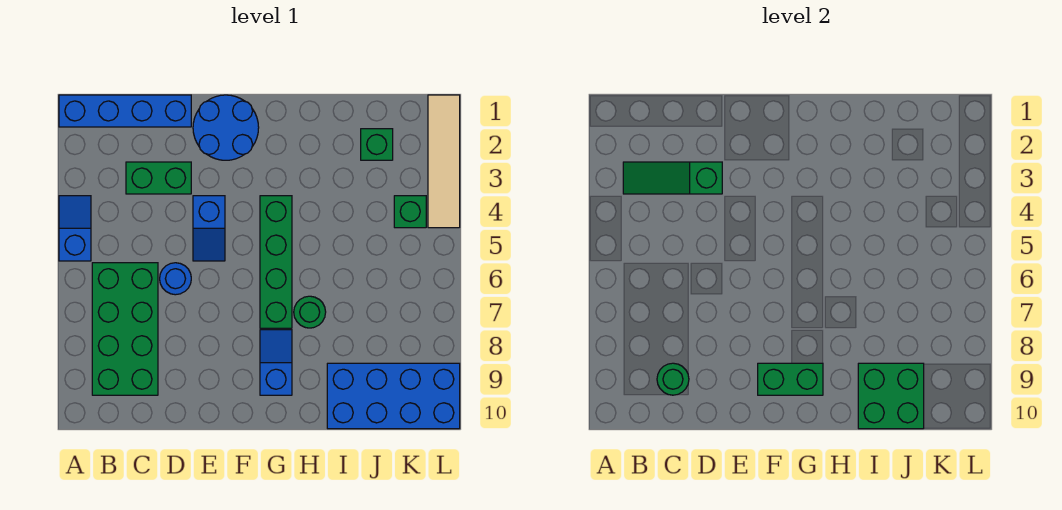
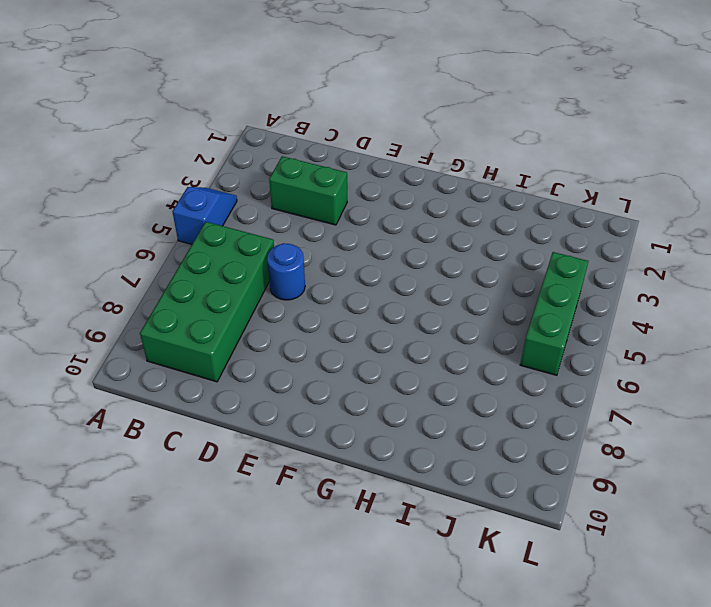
green brick K4:K6 level 1 -> green brick K4 level 1
none -> blue brick A1:D1 level 1
none -> blue round brick E1:F2 level 1
none -> blue slope E4:E5 level 1 top 4

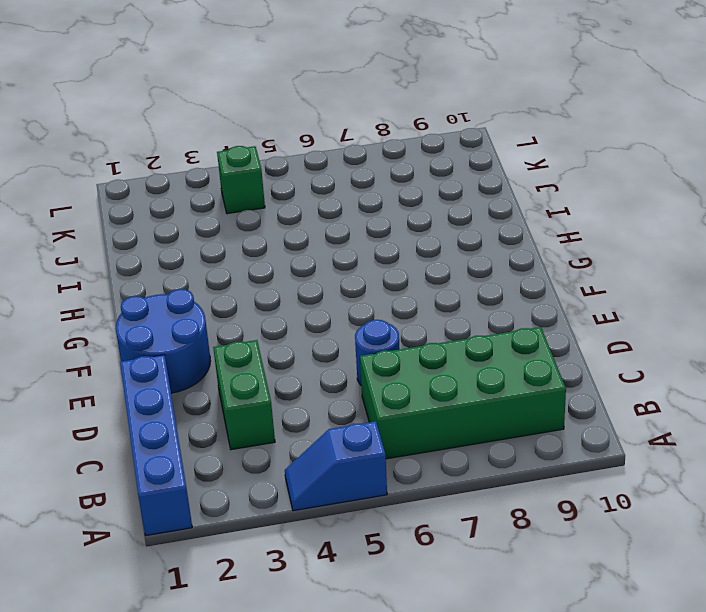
none -> blue slope E4:E5 level 1 top 4
none -> green brick G4:G7 level 1
none -> blue slope G8:G9 level 1 top 9

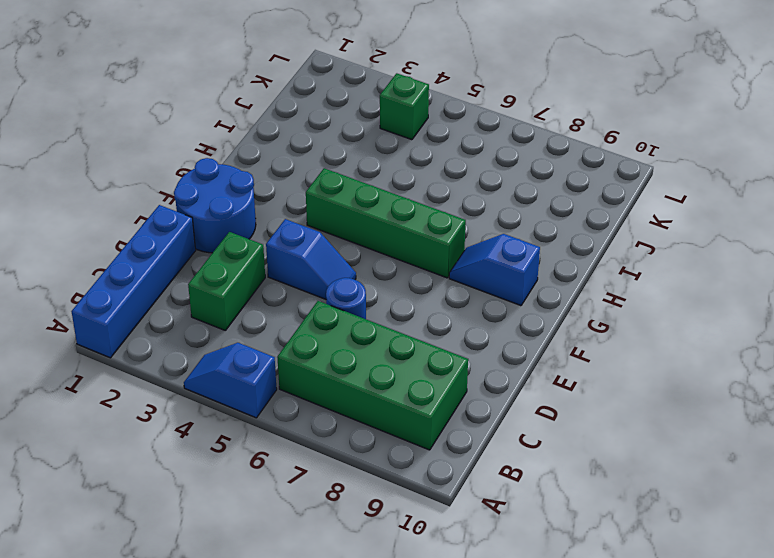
none -> green round brick H7 level 1
none -> blue brick I9:L10 level 1
none -> green brick J2 level 1

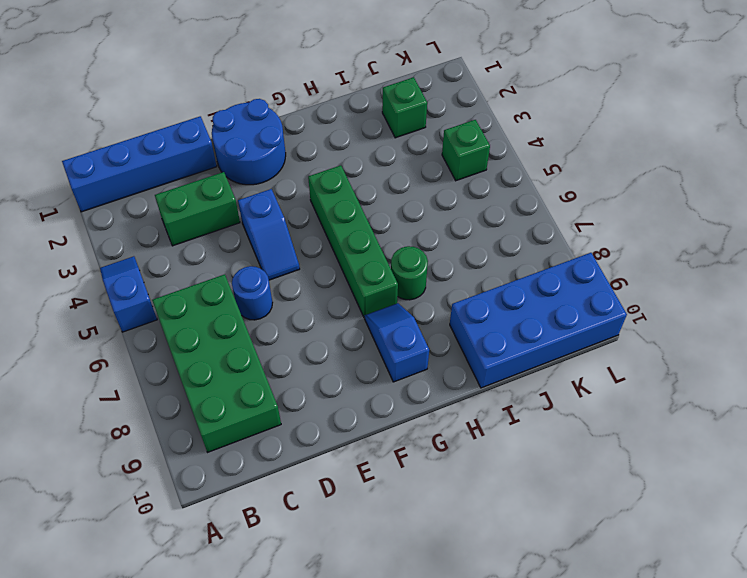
none -> tan tile L1:L4 level 1
none -> green slope B3:D3 level 2 top D
none -> green round brick C9 level 2

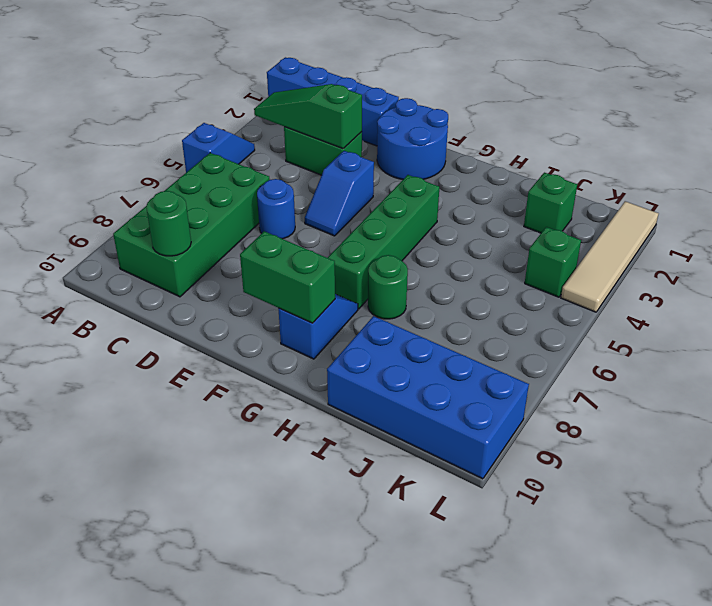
none -> green brick I9:J10 level 2

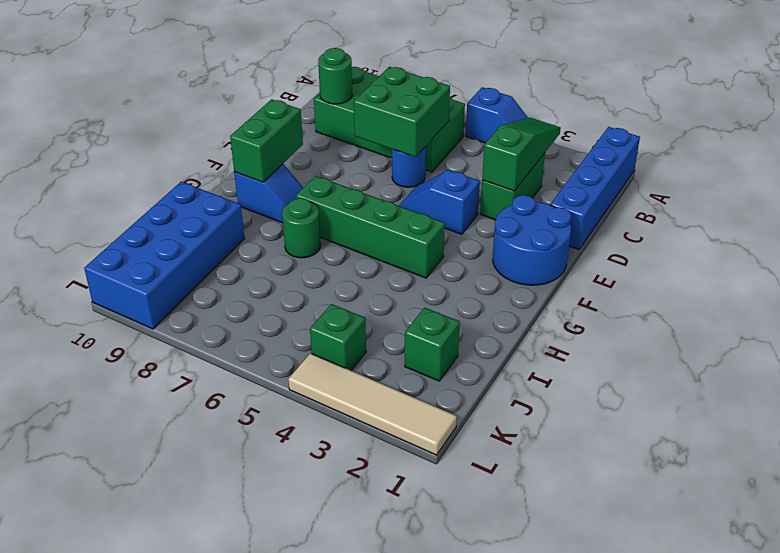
green brick C6:D7 level 2 -> green brick I9:J10 level 2

